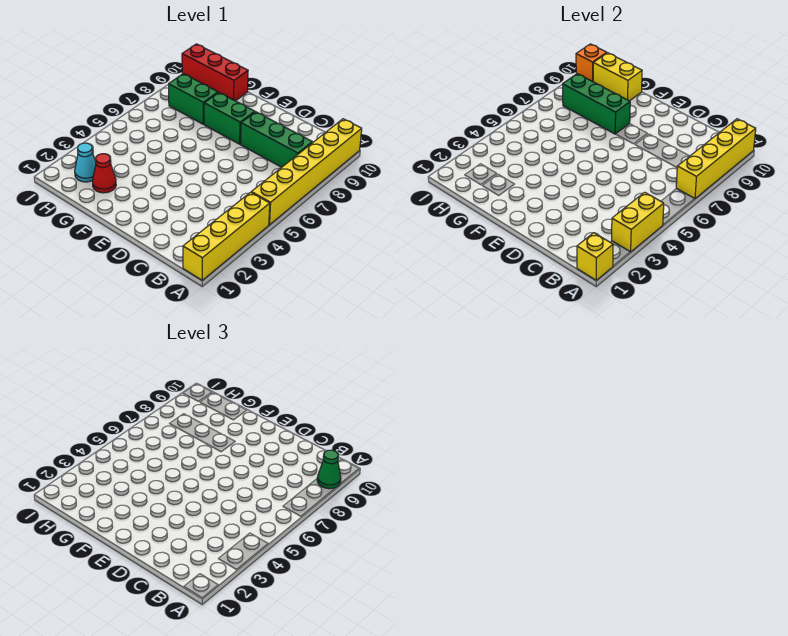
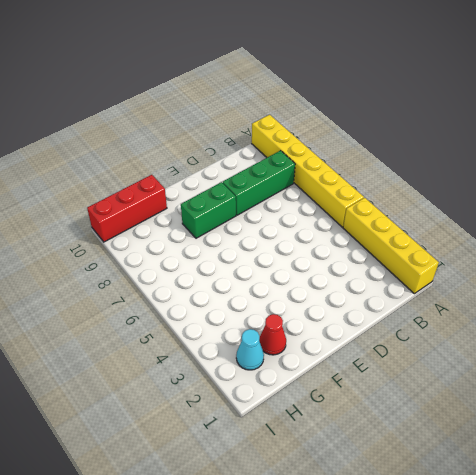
none -> green brick G8:H8 level 1
none -> yellow brick A1 level 2
none -> yellow brick A3:A4 level 2

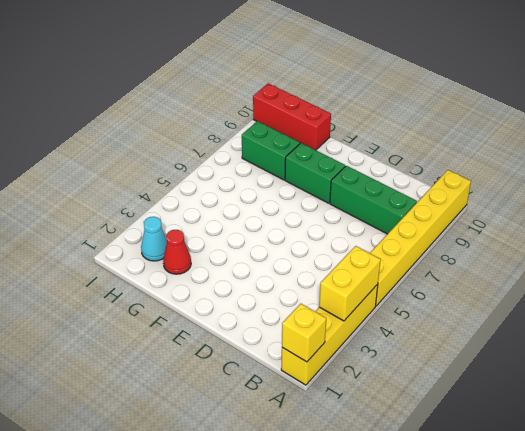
none -> yellow brick A7:A10 level 2
none -> green brick F8:H8 level 2
none -> yellow brick G10:H10 level 2

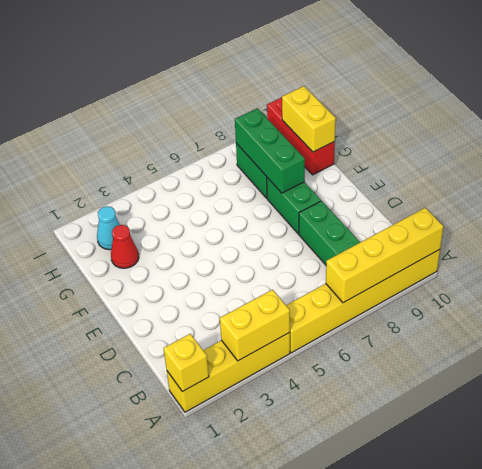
none -> orange brick I10 level 2
none -> green cone A9 level 3

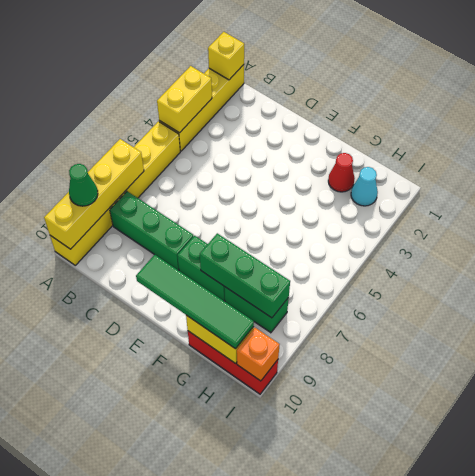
green tile E10:H10 level 3 -> none

